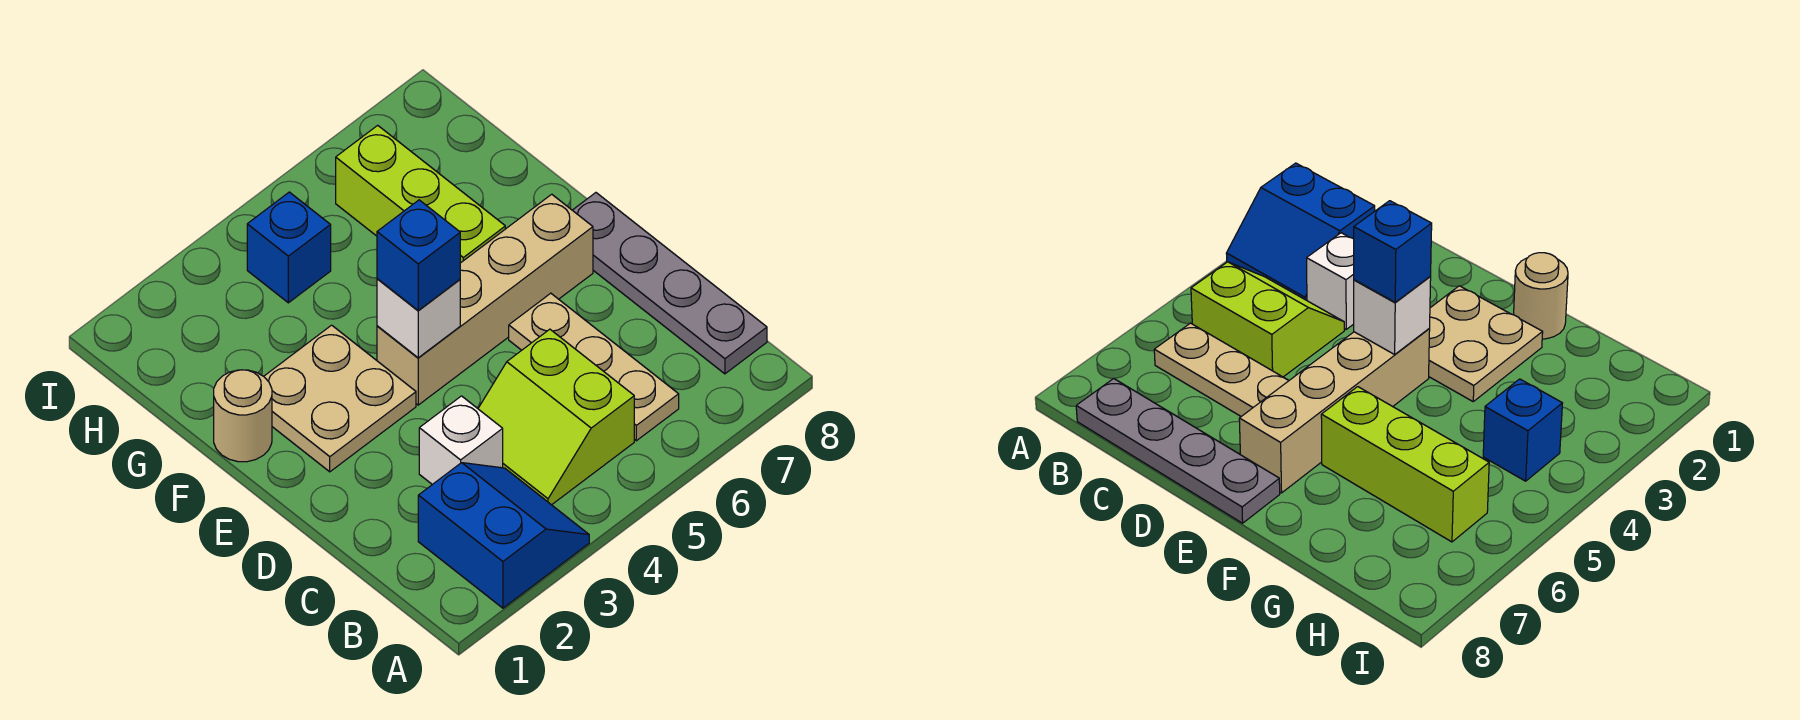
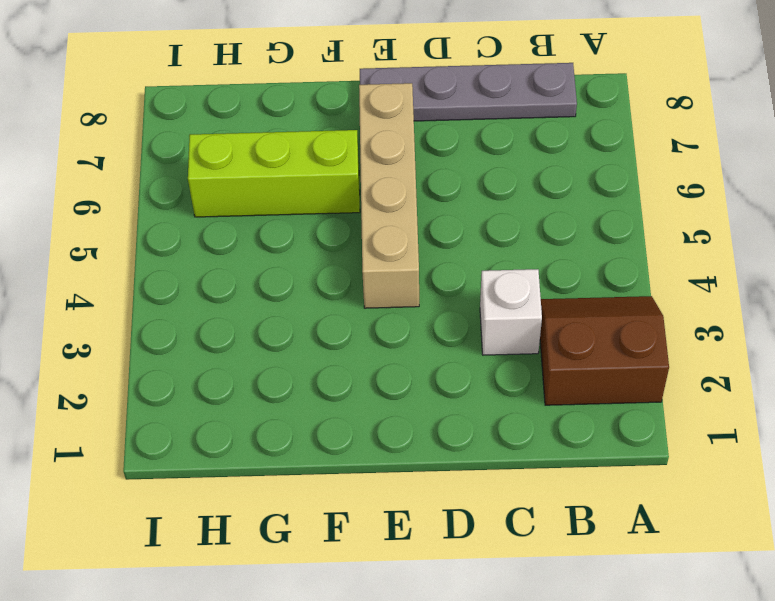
brown slope A2:B3 level 1 top 2 -> blue slope A2:B3 level 1 top 2
none -> lime slope B4:C5 level 1 top 5
none -> tan plate B6:D6 level 1
none -> tan plate E2:F3 level 1

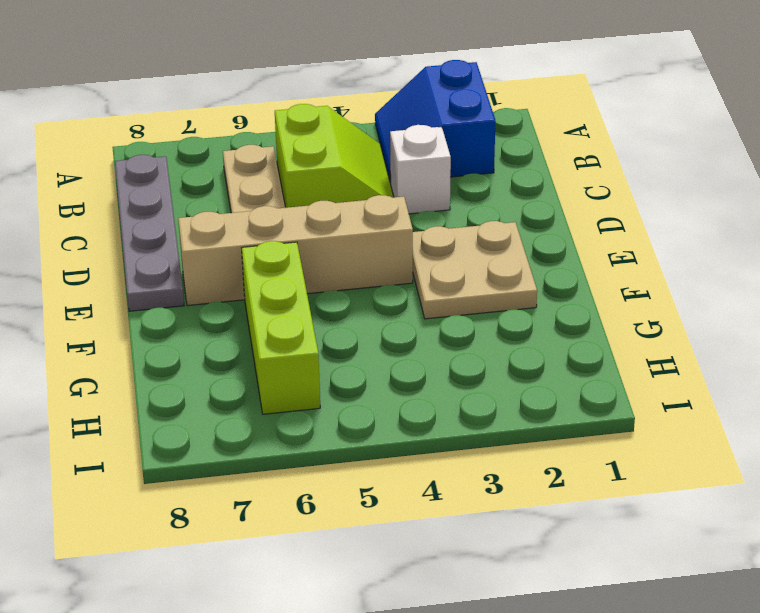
none -> tan round brick F1 level 1
none -> blue brick H4 level 1
none -> white brick E4 level 2

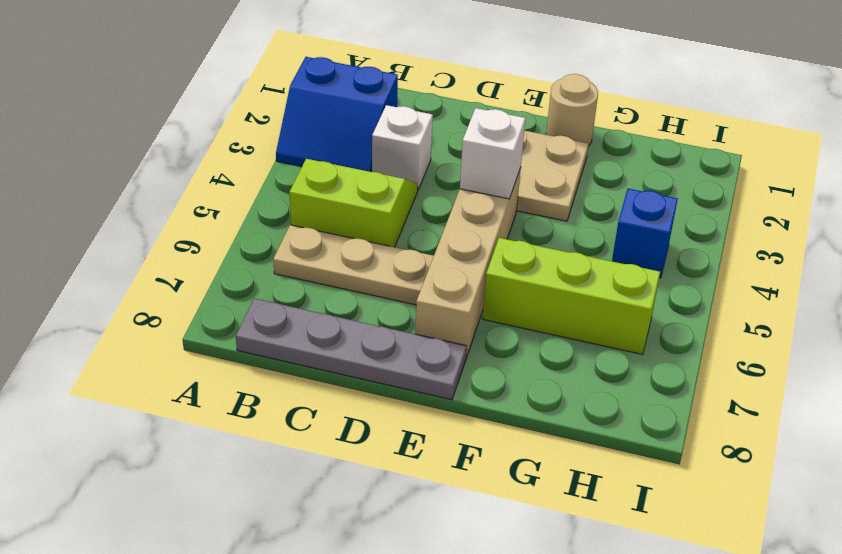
none -> blue brick E4 level 3

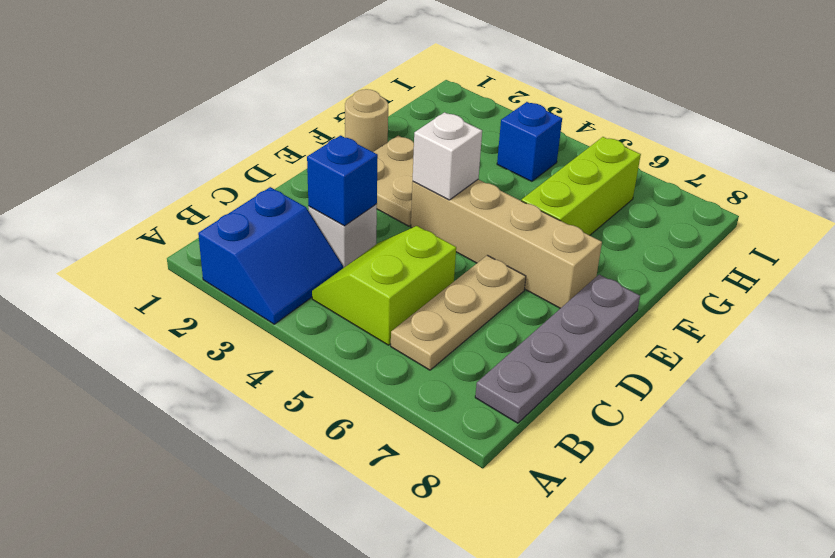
blue brick C3 level 2 -> blue brick E4 level 3

